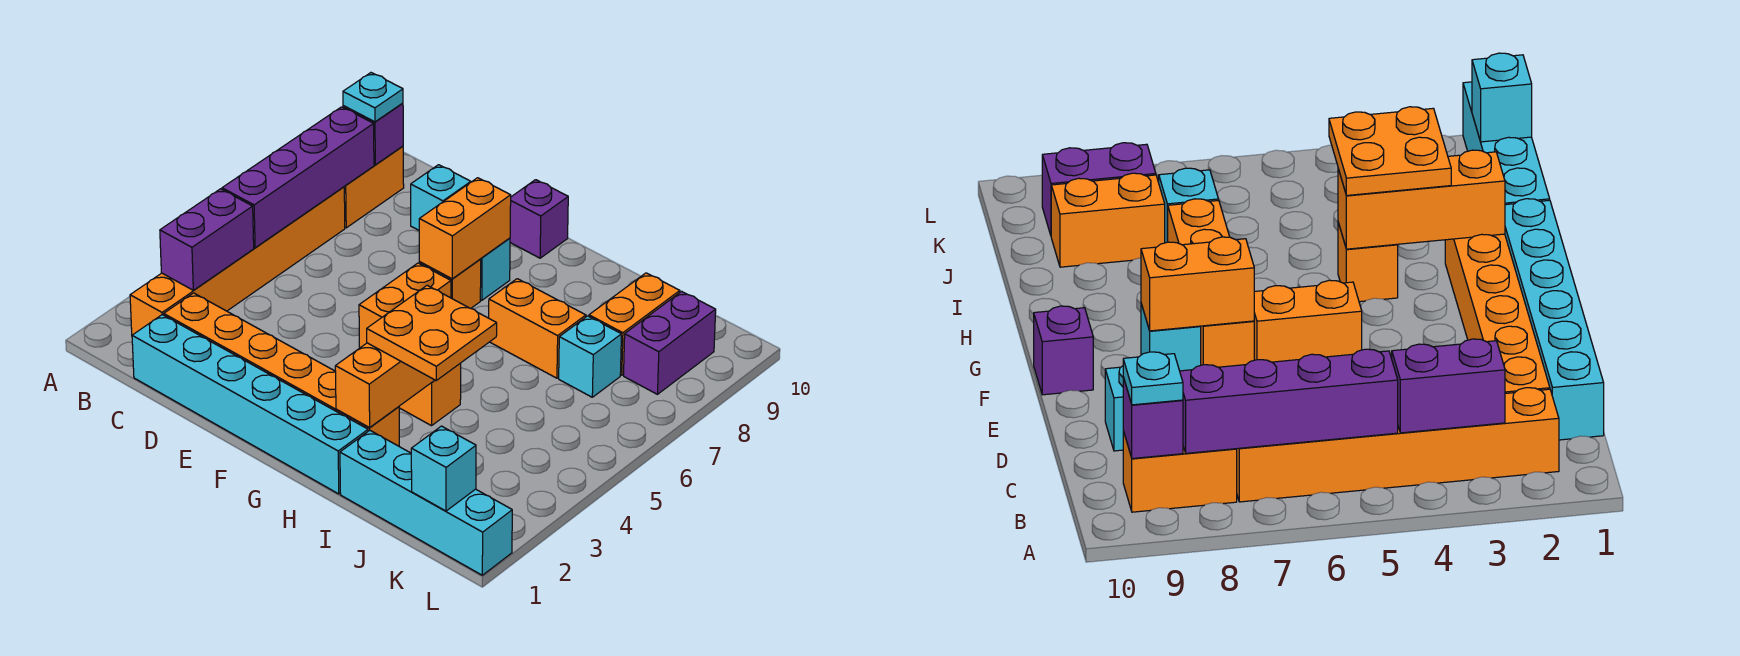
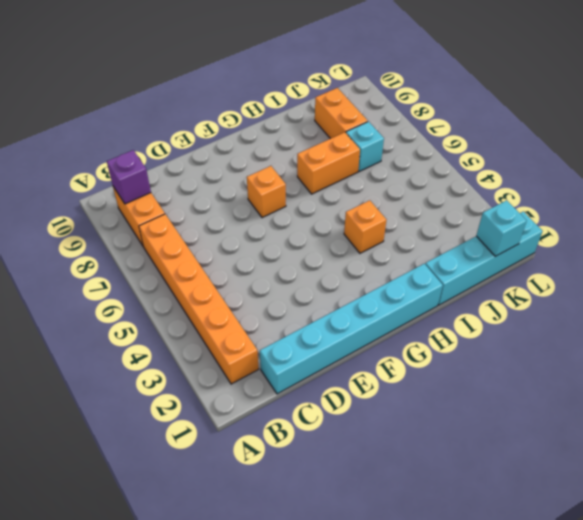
none -> orange brick C2:H2 level 1
none -> cyan brick D9 level 1
none -> orange brick F5:F6 level 1

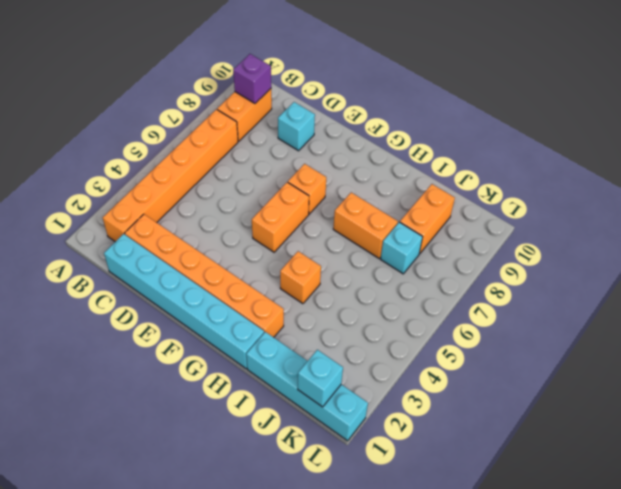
none -> cyan brick F8 level 1
none -> purple brick F10 level 1
none -> purple brick K8:K9 level 1

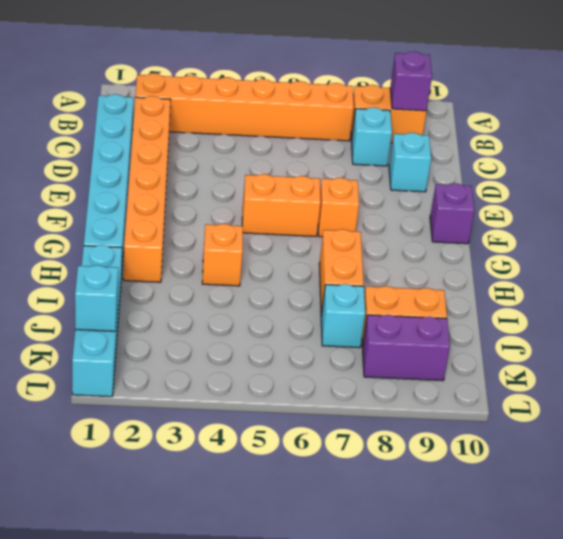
cyan brick C8 level 1 -> cyan brick F8 level 1
none -> purple brick B3:B4 level 2
none -> purple brick B5:B8 level 2
none -> orange brick F7:F8 level 2

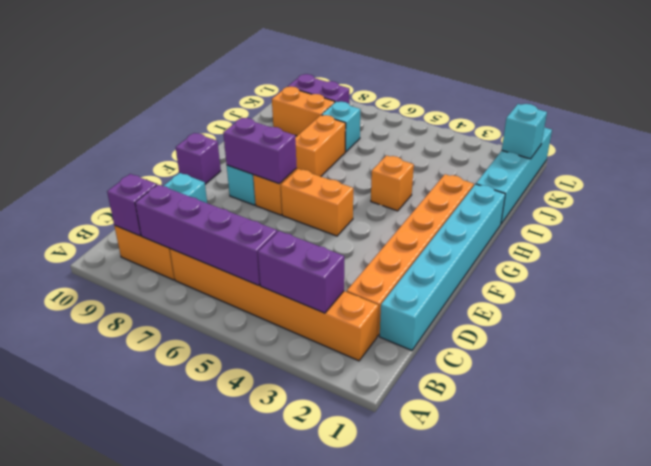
purple brick F7:F8 level 2 -> orange brick F7:F8 level 2
none -> orange brick H2:H4 level 2
none -> cyan plate B9 level 3
none -> orange plate H3:I4 level 3

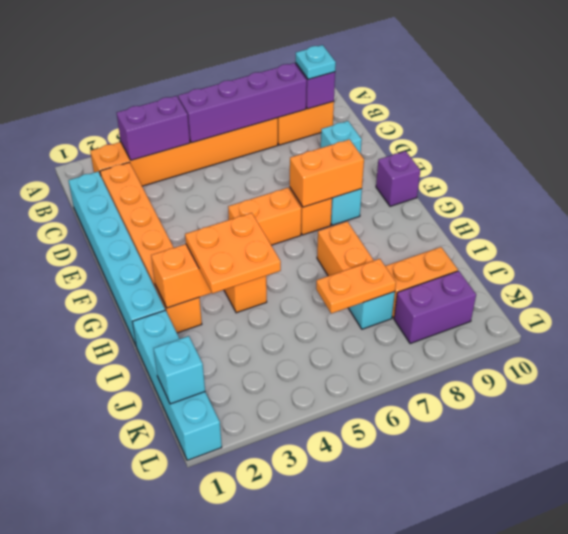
orange plate J6:J7 level 2 -> none

